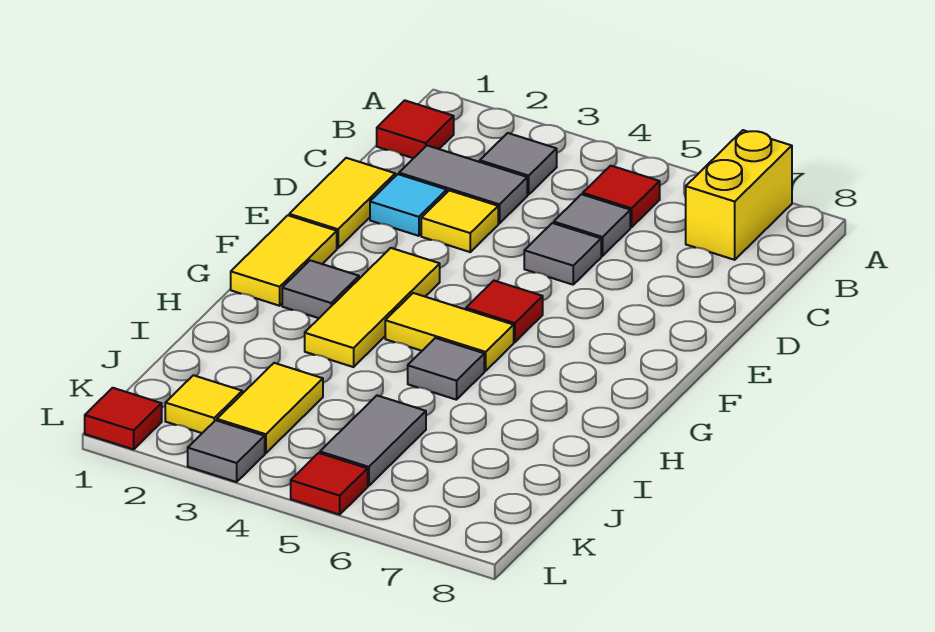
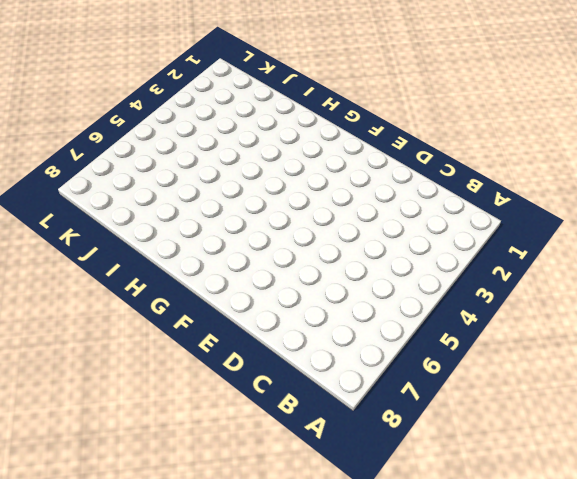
none -> yellow brick A7:B7 level 1
none -> red tile B1 level 1
none -> grey tile B3 level 1

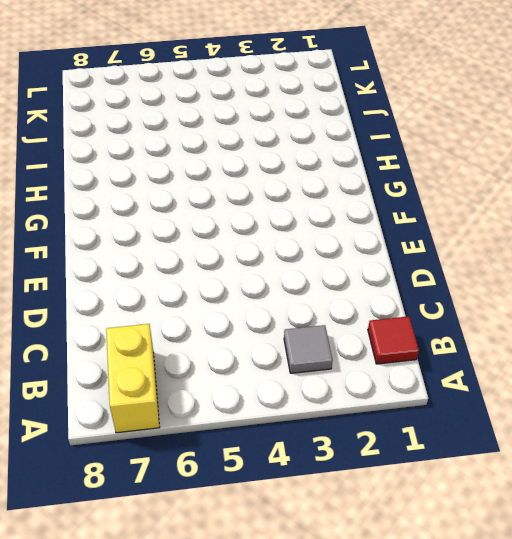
none -> red tile B5 level 1
none -> grey tile C2:C3 level 1
none -> grey tile C5 level 1

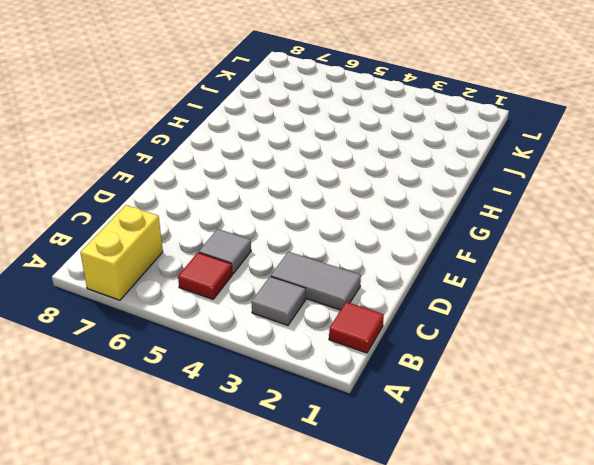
none -> yellow tile D1:E1 level 1
none -> cyan tile D2 level 1
none -> yellow tile D3 level 1

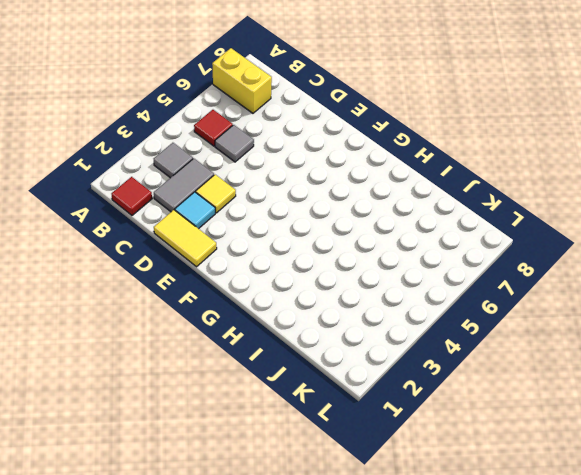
none -> grey tile D5 level 1
none -> yellow tile F1:G1 level 1
none -> yellow tile F3:H3 level 1

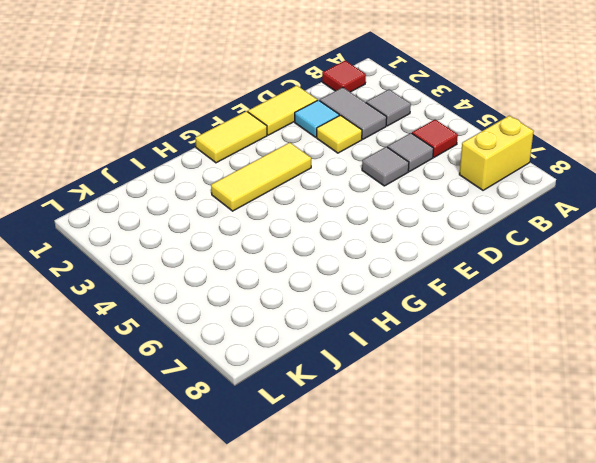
none -> red tile F5 level 1
none -> grey tile G2 level 1
none -> yellow tile G4:G5 level 1

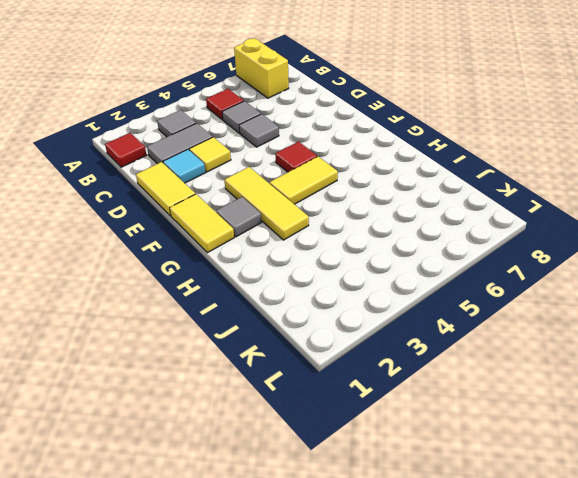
none -> grey tile H5 level 1
none -> yellow tile J3:K3 level 1
none -> grey tile J5:K5 level 1

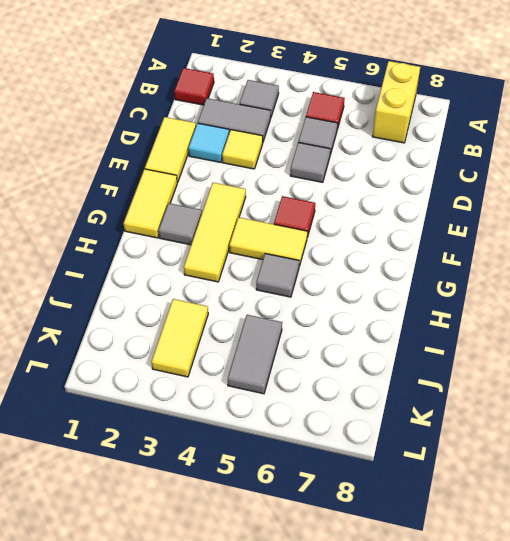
none -> yellow tile K2 level 1
none -> red tile L1 level 1
none -> grey tile L3 level 1

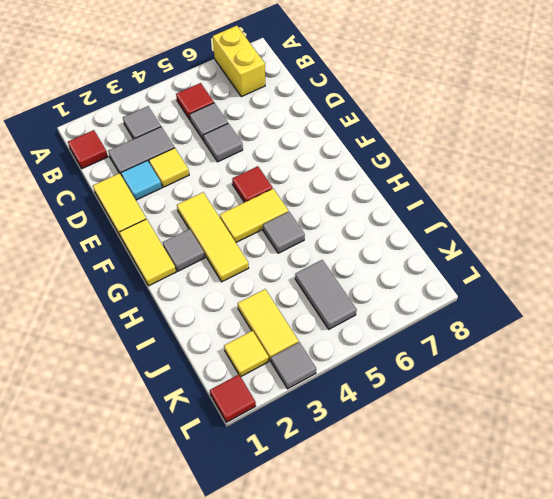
none -> red tile L5 level 1

